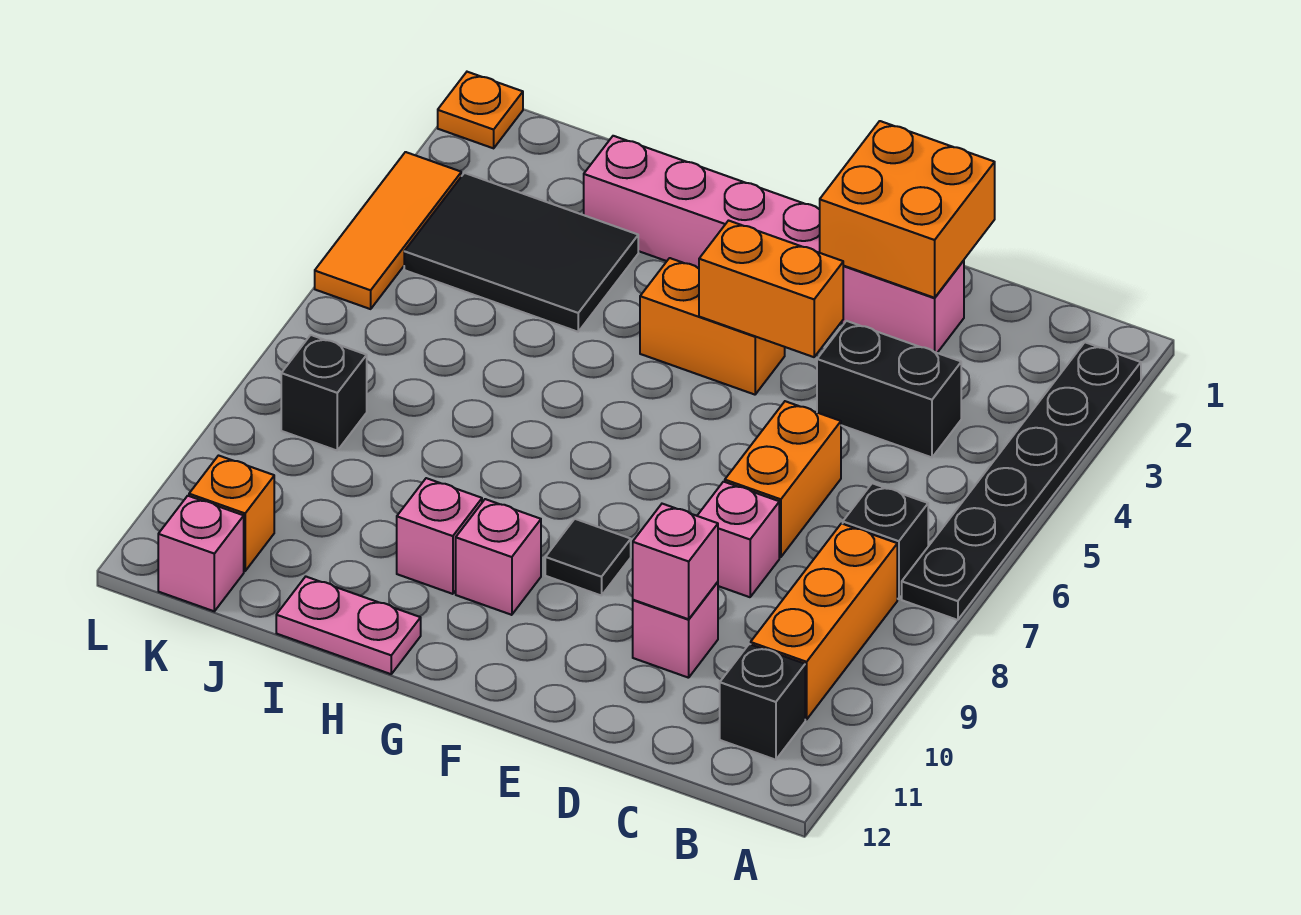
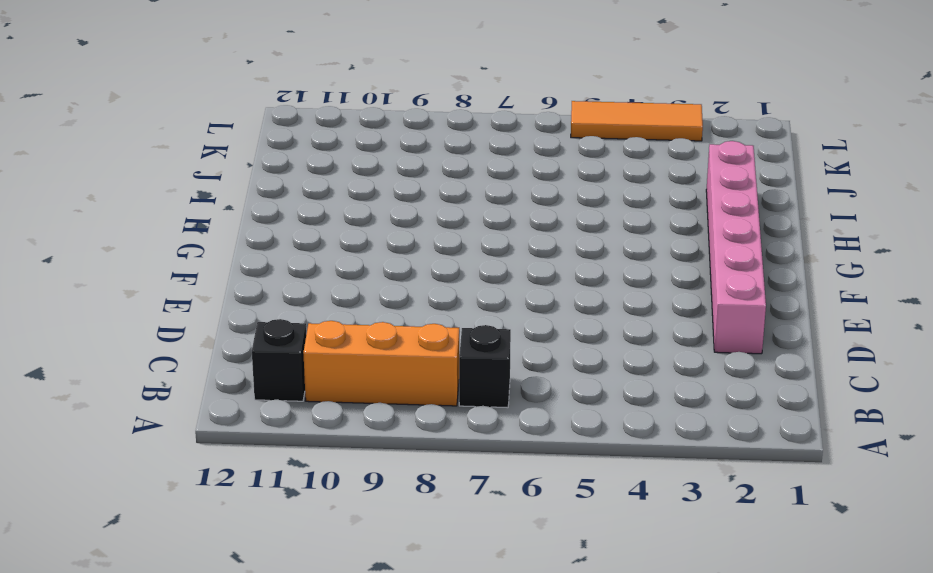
none -> black plate A2:A7 level 1
none -> black brick C4:D4 level 1
none -> orange brick D6:D7 level 1

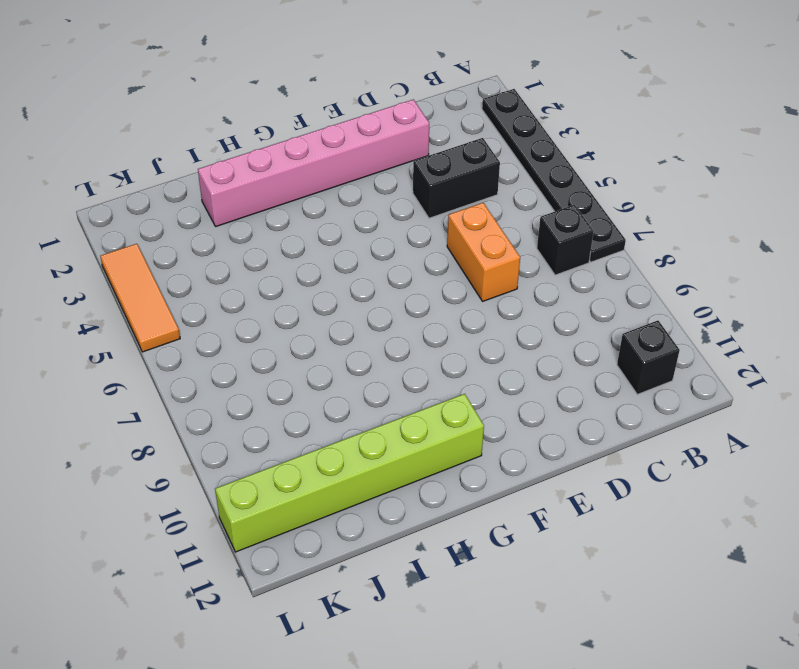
lime brick G11:L11 level 1 -> orange brick K11 level 1
none -> orange brick B8:B10 level 1
none -> pink brick D8 level 1
none -> pink brick D10 level 1

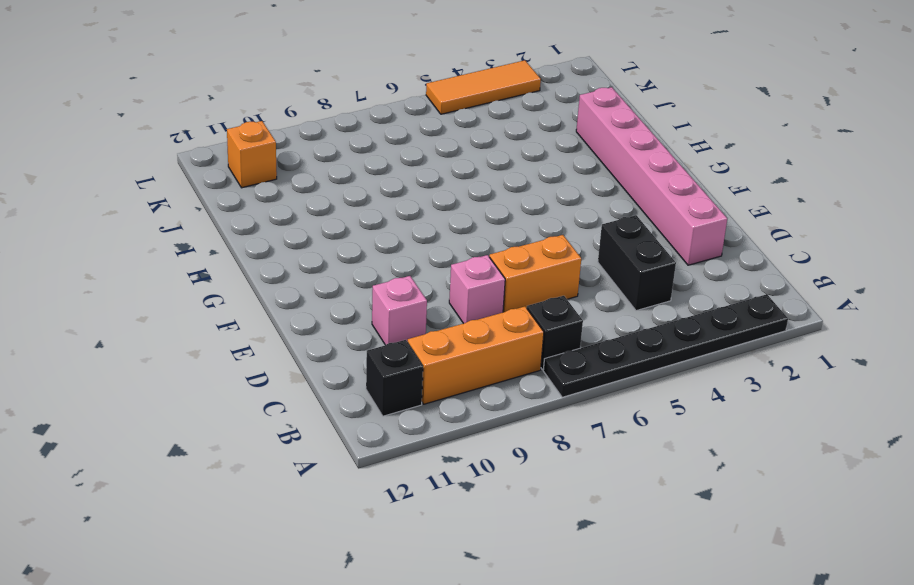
none -> orange brick F4:G4 level 1
none -> black tile F9 level 1
none -> pink brick G10 level 1

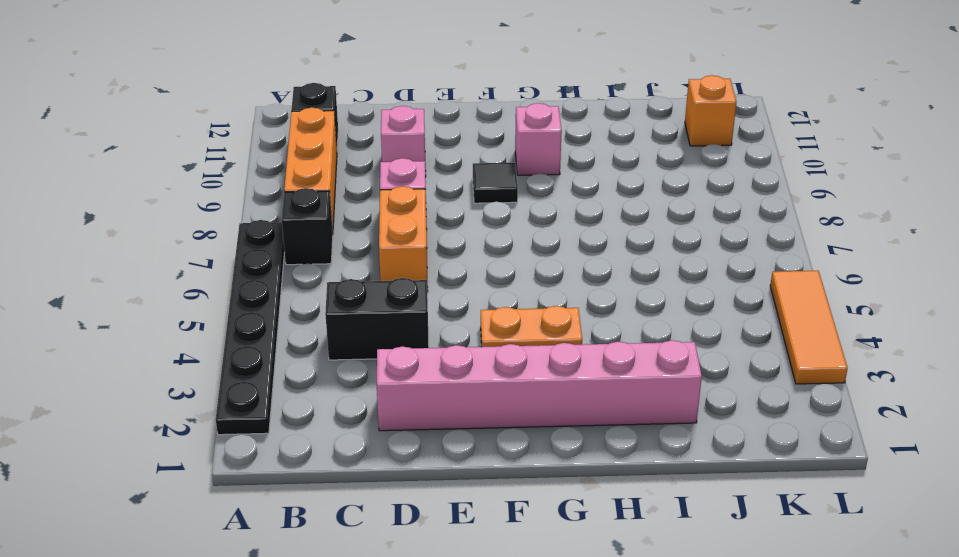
orange plate F4:G4 level 1 -> orange brick F4:G4 level 1
none -> pink brick H10 level 1
none -> pink plate H12:I12 level 1
none -> black tile I3:K4 level 1

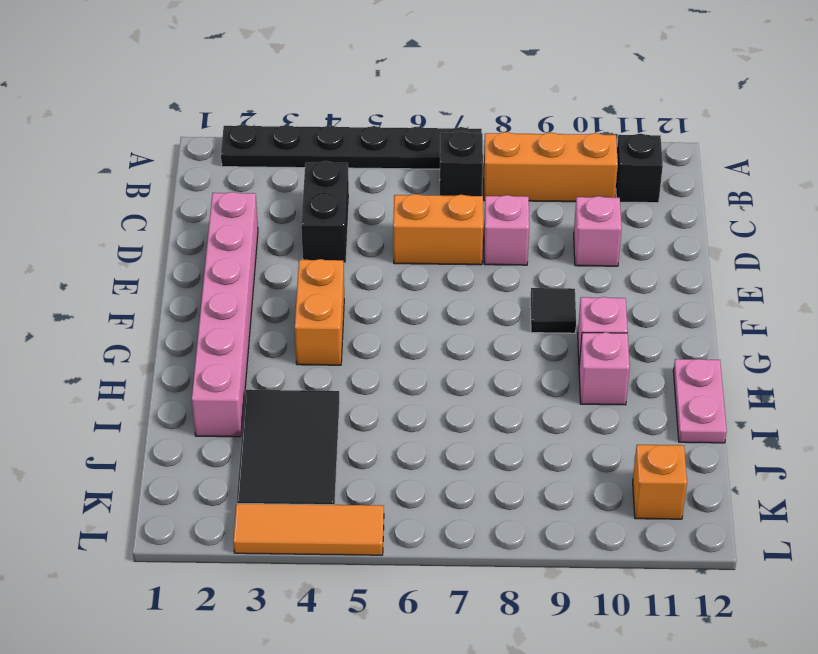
none -> black brick K8 level 1
none -> pink brick K12 level 1
none -> orange plate L1 level 1

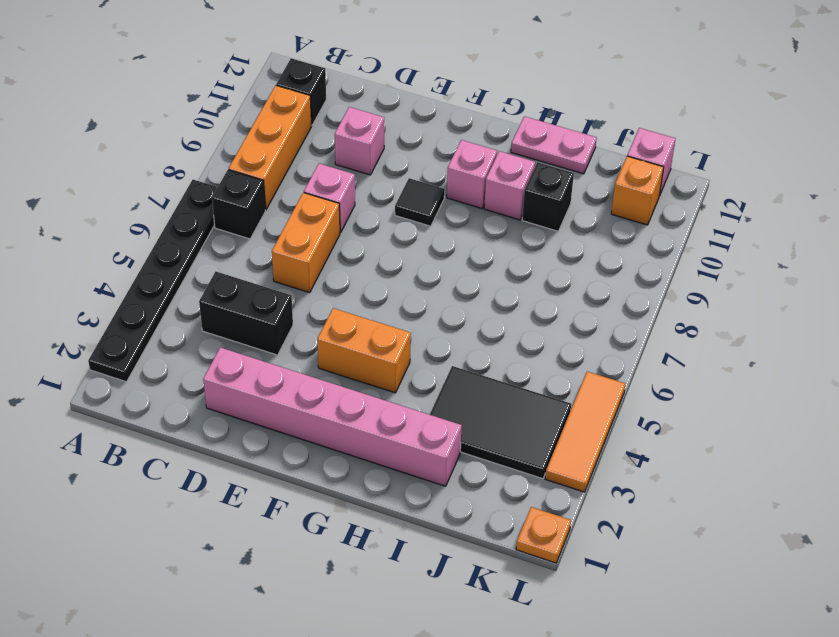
black brick I10 level 1 -> black brick K8 level 1
none -> orange brick D1:E2 level 2
none -> pink brick D10 level 2
none -> orange brick E4:F4 level 2

